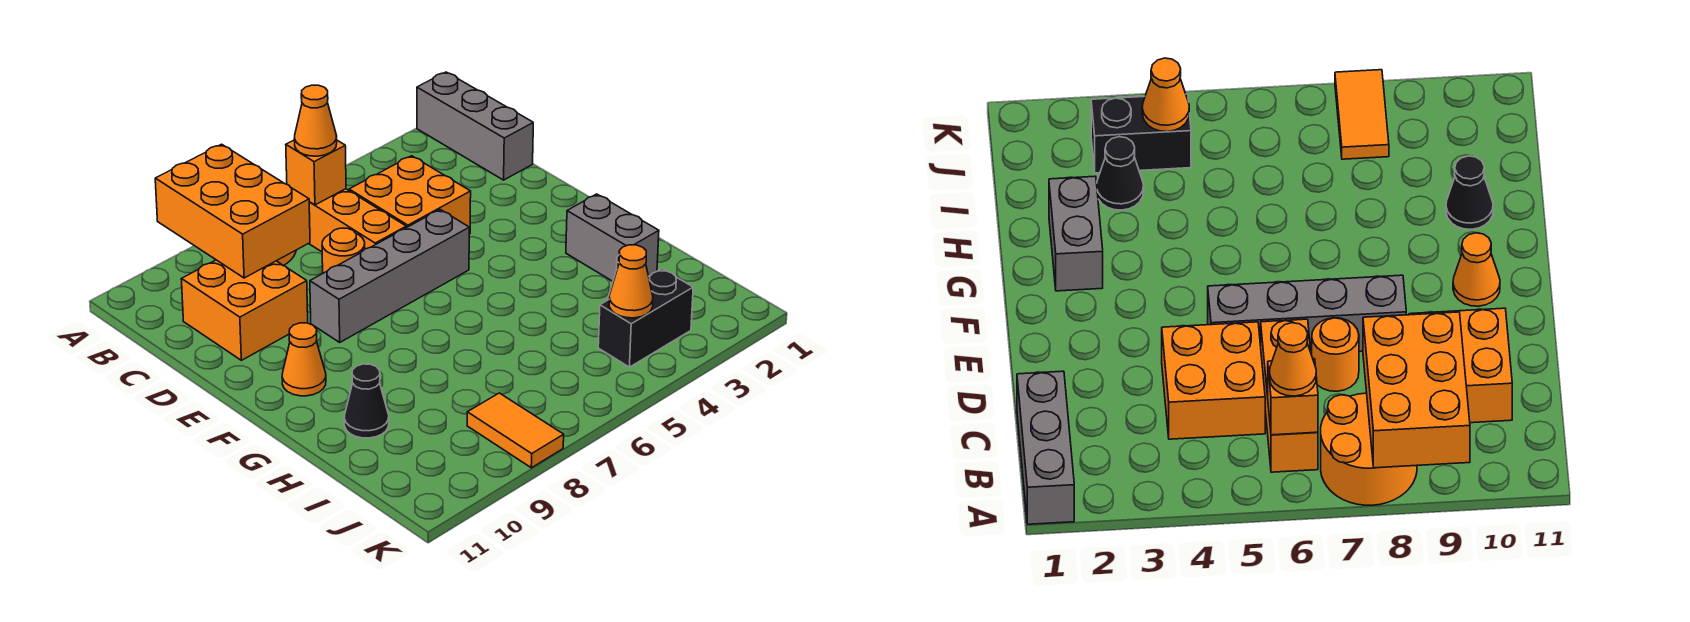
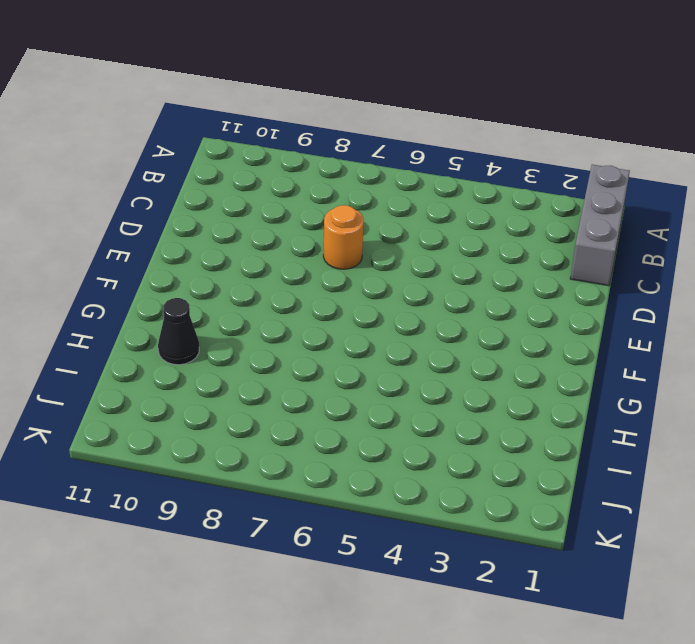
none -> orange round brick A7:B8 level 1
none -> orange brick B6:D6 level 1
none -> orange brick C4:D5 level 1

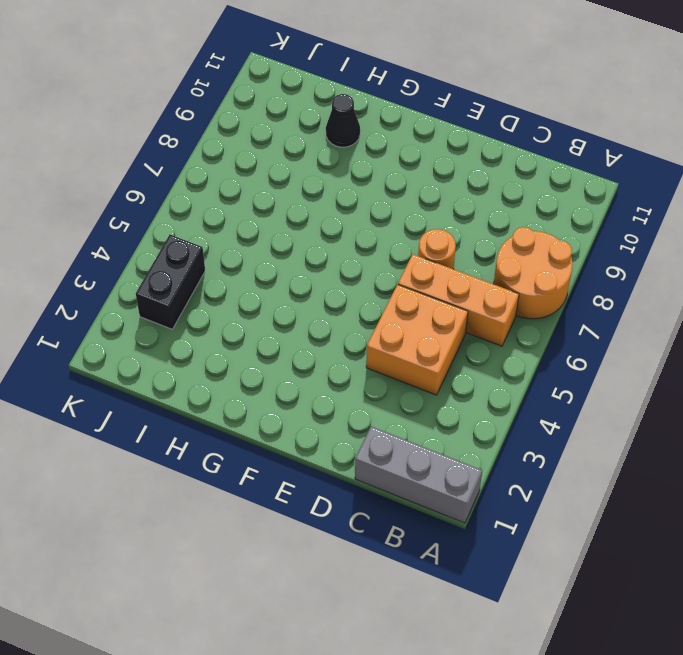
none -> orange brick C9:D10 level 1
none -> grey brick E5:E8 level 1
none -> orange cone F10 level 1

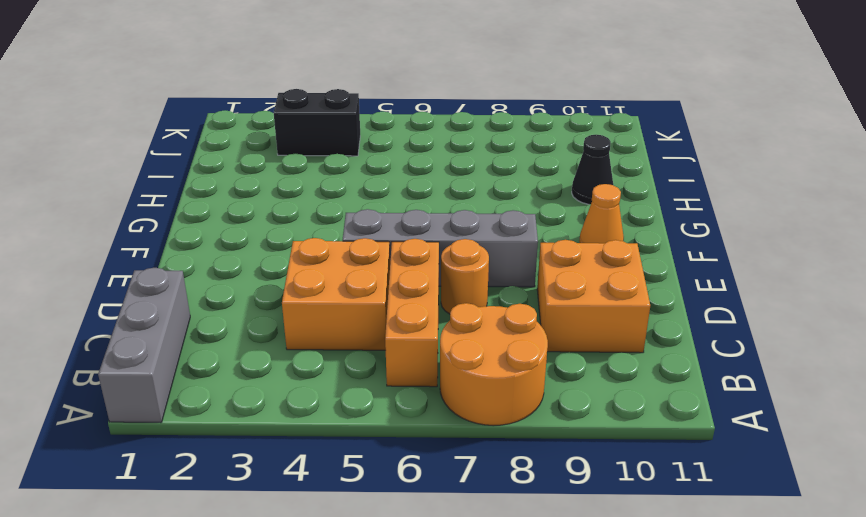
none -> grey brick G2:H2 level 1
none -> black cone I3 level 1
none -> orange tile J8:K8 level 1

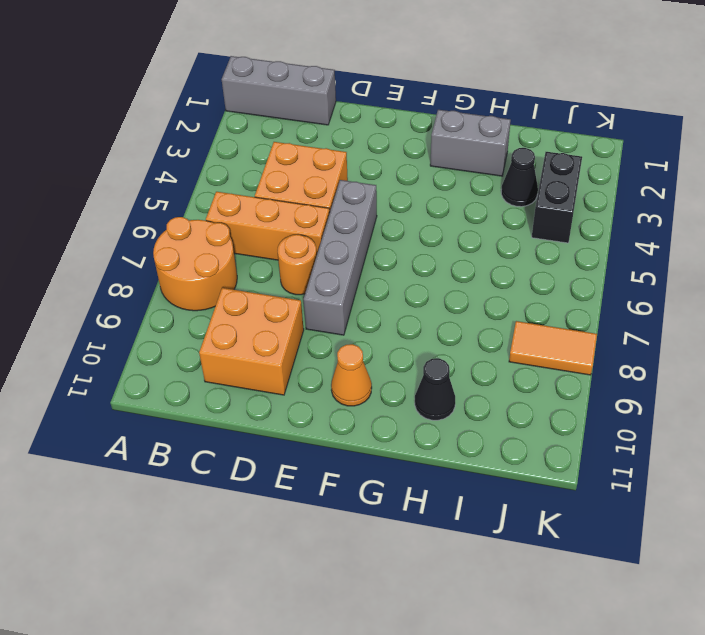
none -> orange brick A8:C9 level 2
none -> orange brick B6 level 2
none -> orange cone J4 level 2

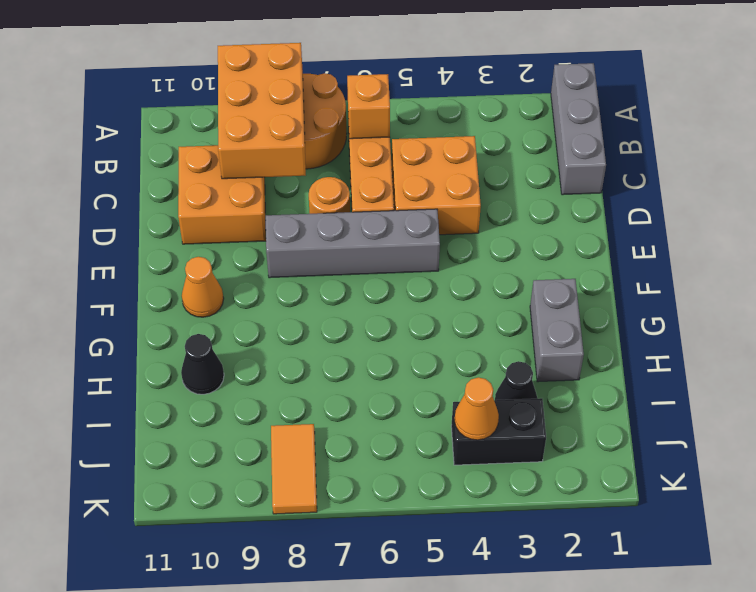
none -> orange cone B6 level 3

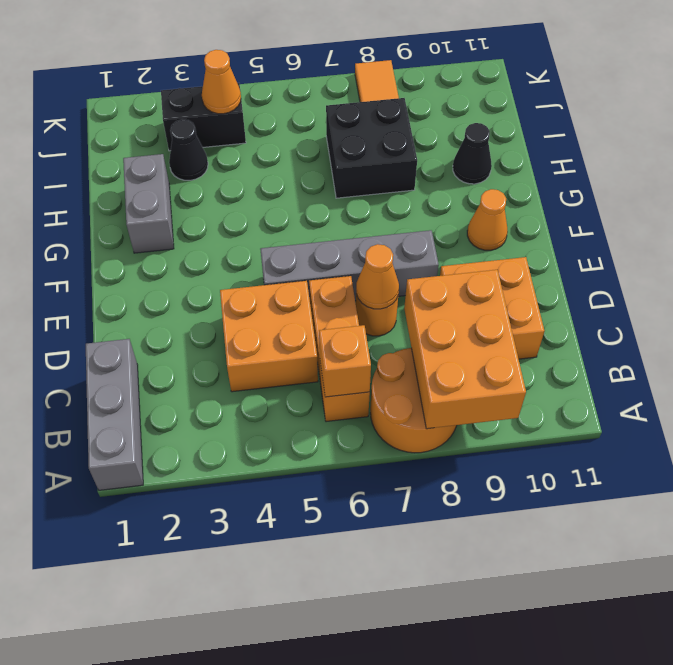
orange cone D7 level 2 -> orange cone B6 level 3
black brick H7:I8 level 1 -> none

